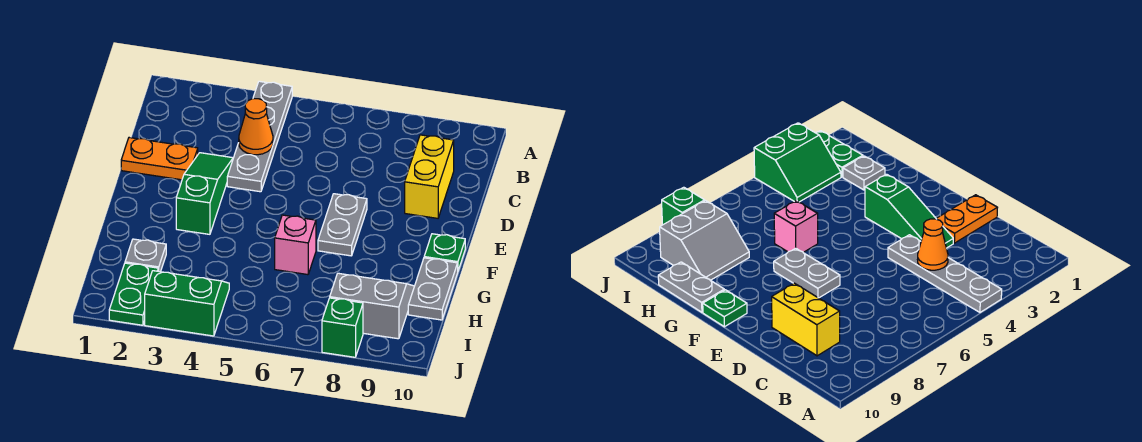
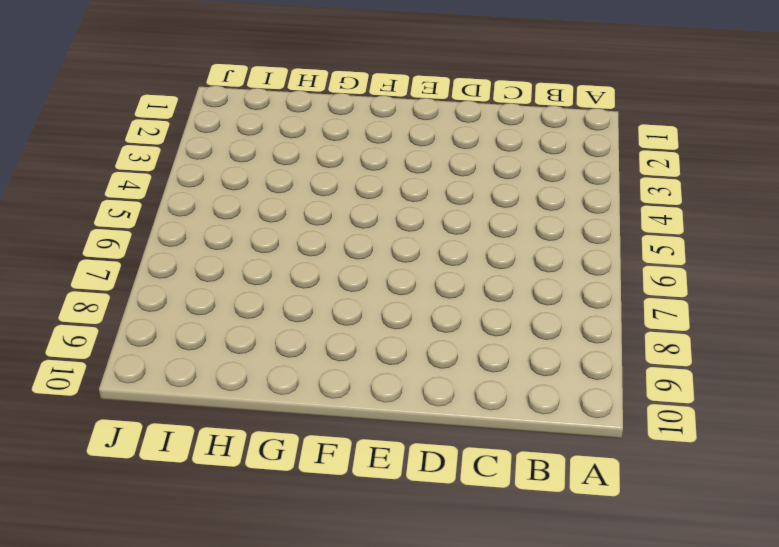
none -> grey plate A4:D4 level 1
none -> yellow brick C9:D9 level 1
none -> orange plate D1:D2 level 1

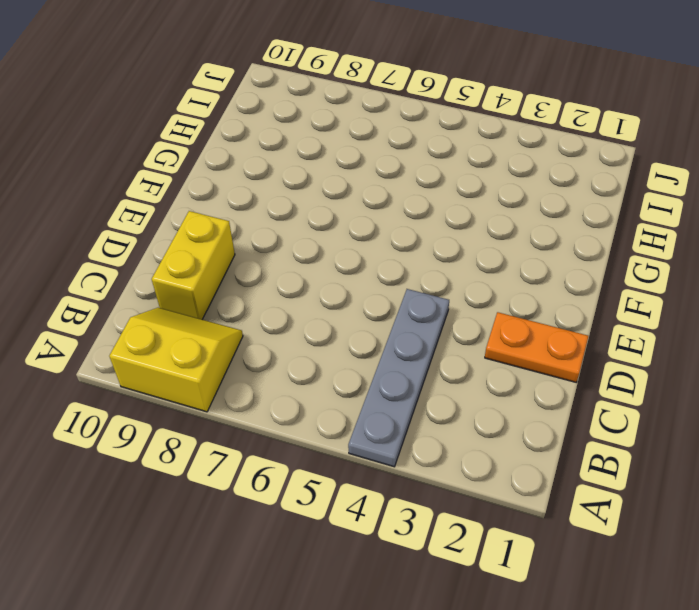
yellow slope A8:B9 level 1 top A -> none
none -> green slope D3:F3 level 1 top F
none -> grey plate E7:F7 level 1
none -> green plate F10 level 1

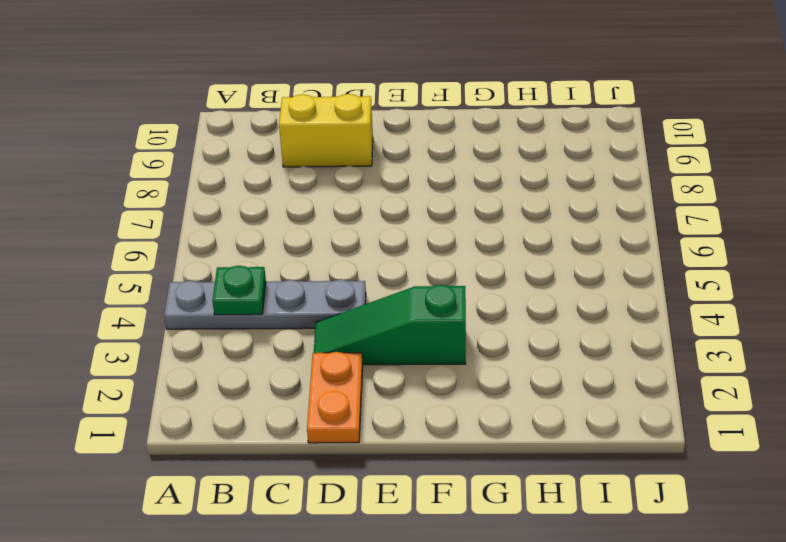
green plate B4 level 2 -> green plate F10 level 1
none -> grey plate E7:F7 level 1
none -> pink brick G6 level 1
none -> grey plate G10:H10 level 1

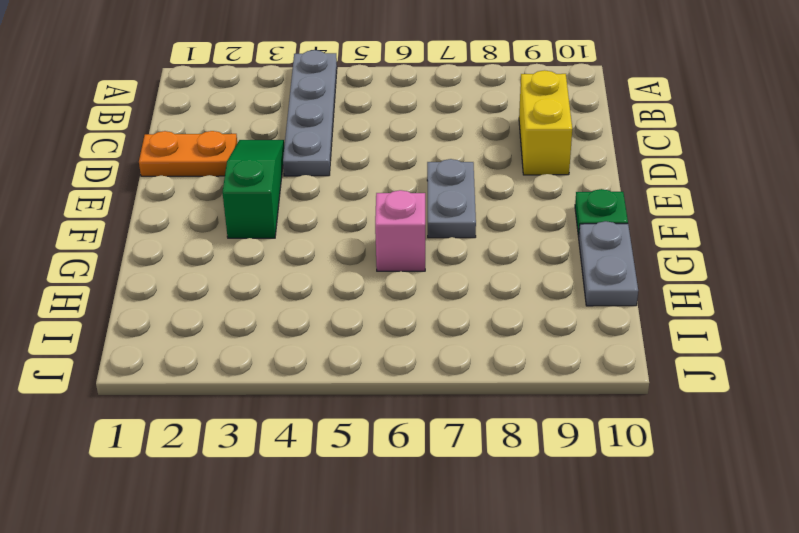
none -> grey plate H2 level 1
none -> grey slope H8:I9 level 1 top I
none -> green plate I2:J2 level 1

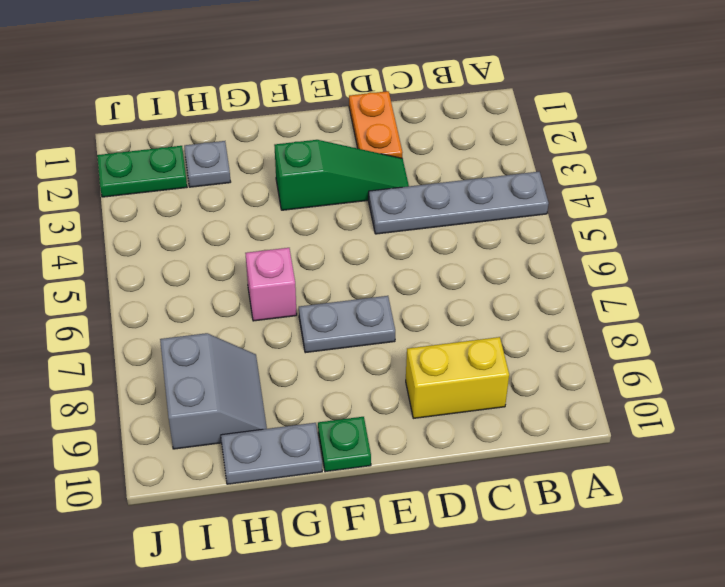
none -> green slope I3:J4 level 1 top J
none -> green brick J8 level 1
none -> orange cone C4 level 2

